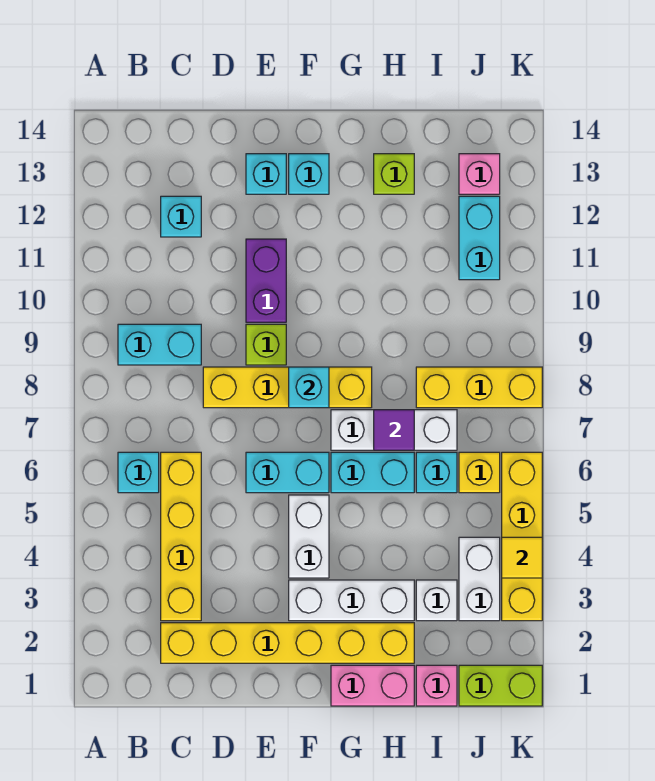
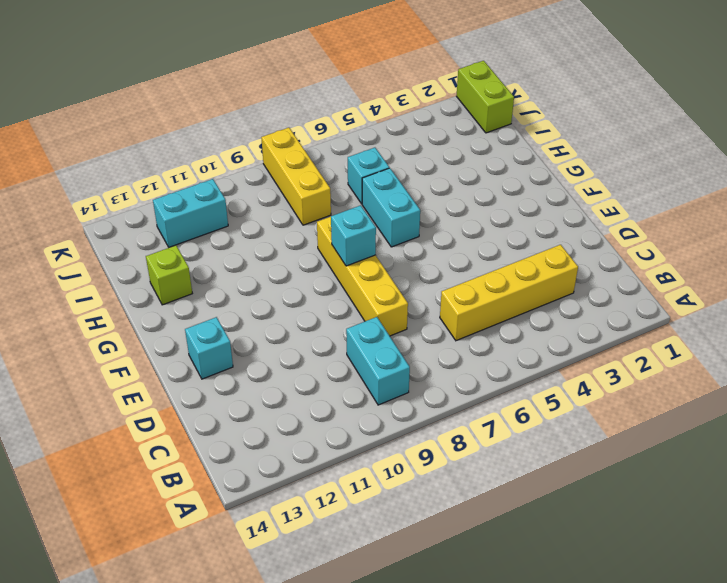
none -> cyan brick B6 level 1
none -> yellow brick C2:H2 level 1
none -> cyan brick C12 level 1
none -> cyan brick E6:F6 level 1

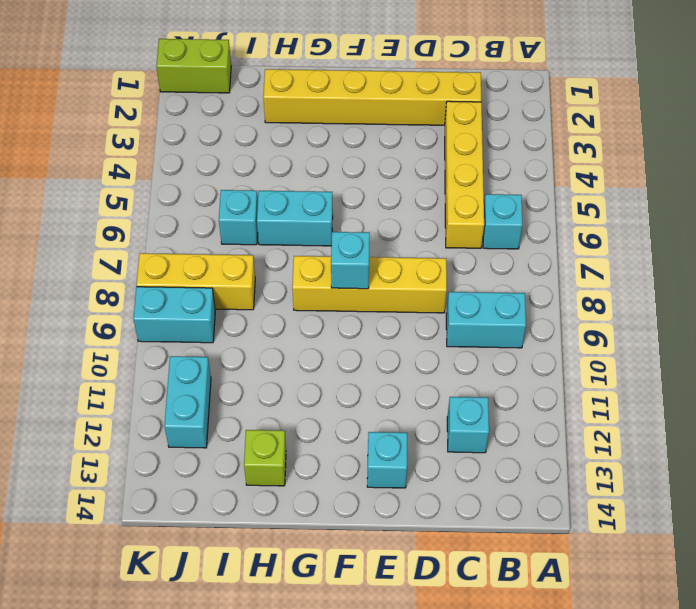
cyan brick J9:K9 level 1 -> cyan brick E6:F6 level 1
none -> lime brick E9 level 1
none -> purple brick E10:E11 level 1
none -> white brick F3:H3 level 1
none -> white brick F4:F5 level 1

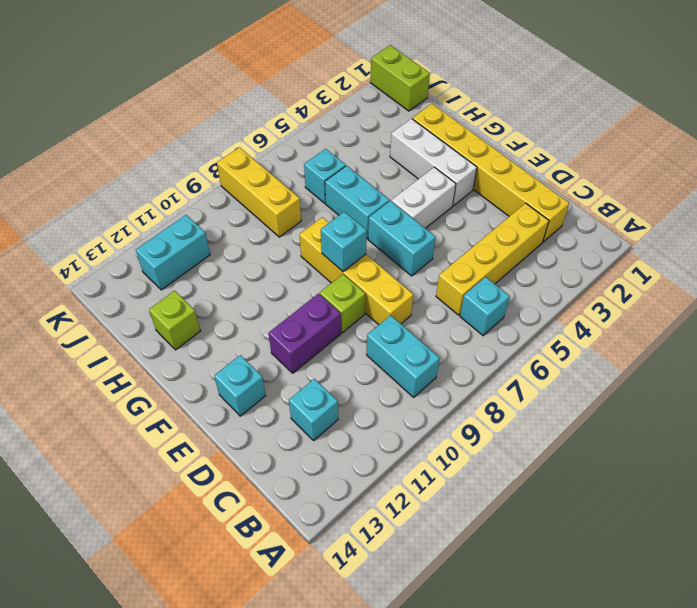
none -> cyan brick F13 level 1
none -> pink brick G1:H1 level 1
none -> white brick G7:I7 level 1
none -> pink brick I1 level 1

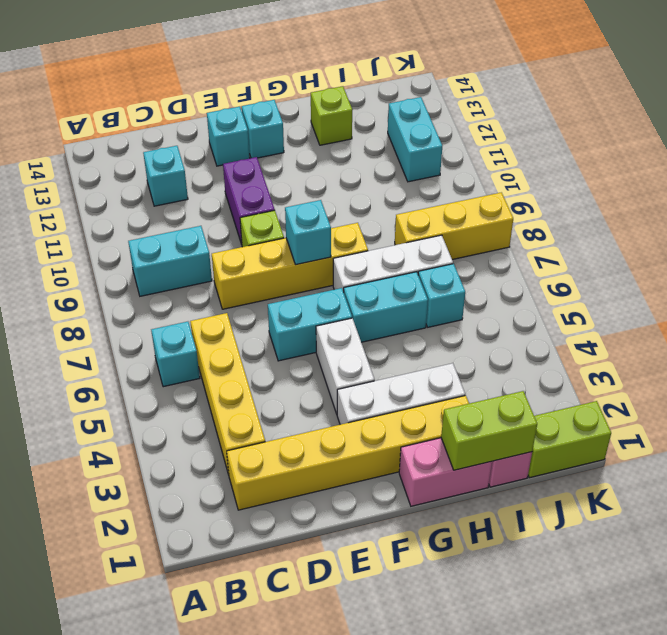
lime brick H1:I1 level 2 -> none
none -> white brick I3 level 1
none -> white brick J3:J4 level 1
none -> yellow brick J6 level 1
none -> pink brick J13 level 1

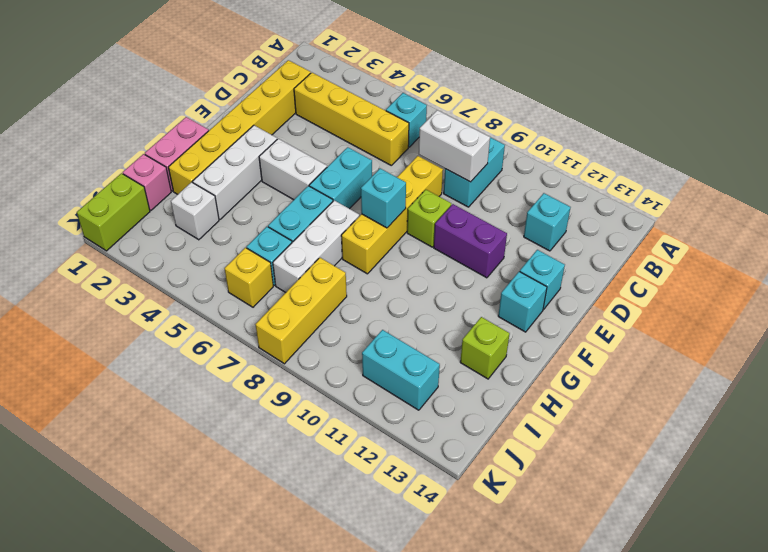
white brick C8:C9 level 2 -> white brick J3:J4 level 1
none -> pink brick J13 level 1
none -> yellow brick K3:K6 level 1
none -> purple tile H7 level 2
none -> yellow tile K4 level 2

